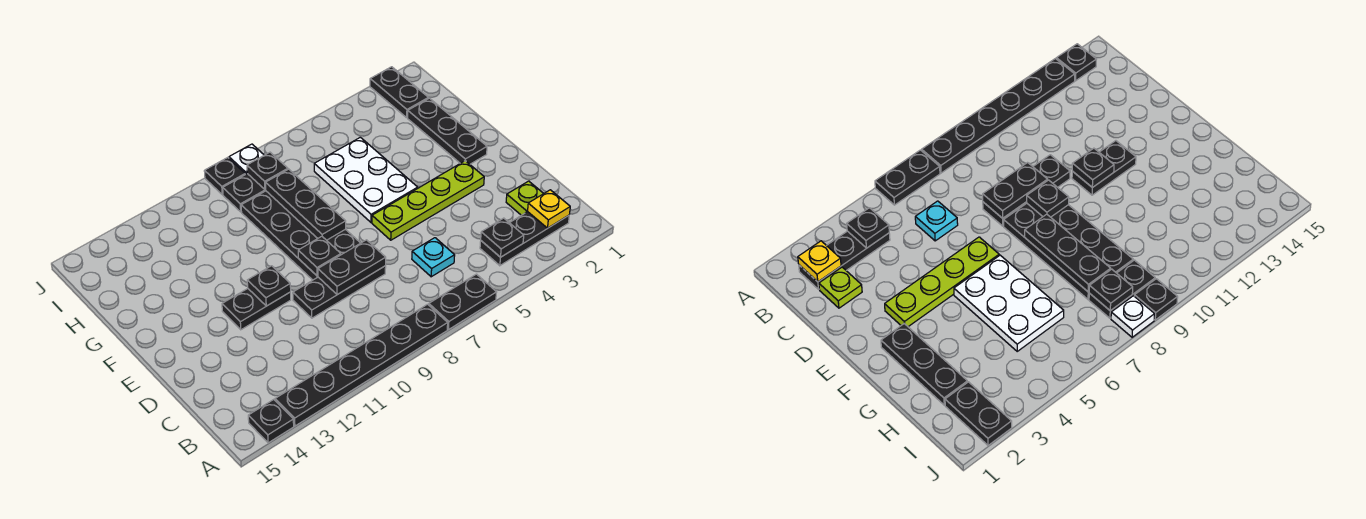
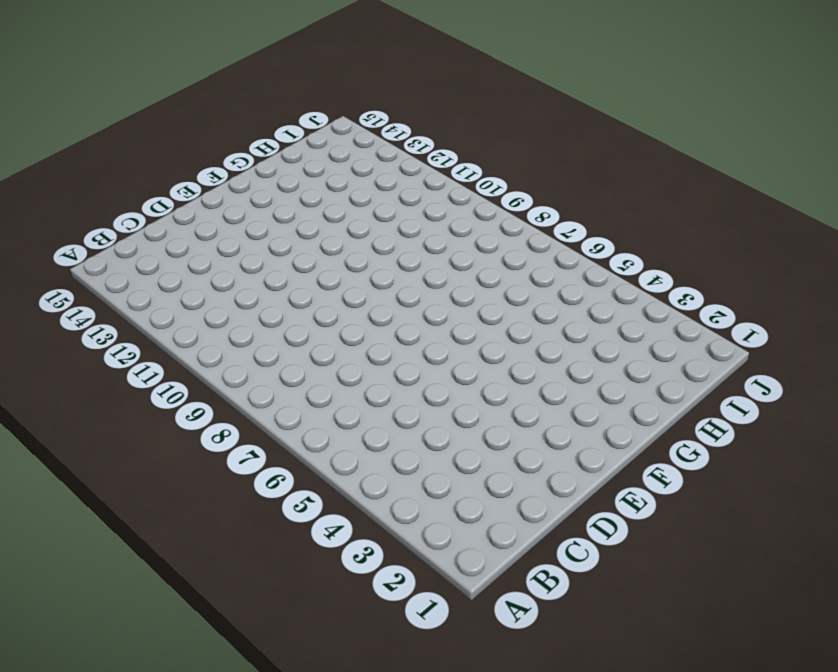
none -> black plate A6:A7 level 1
none -> black plate A8:A13 level 1
none -> black plate A14 level 1

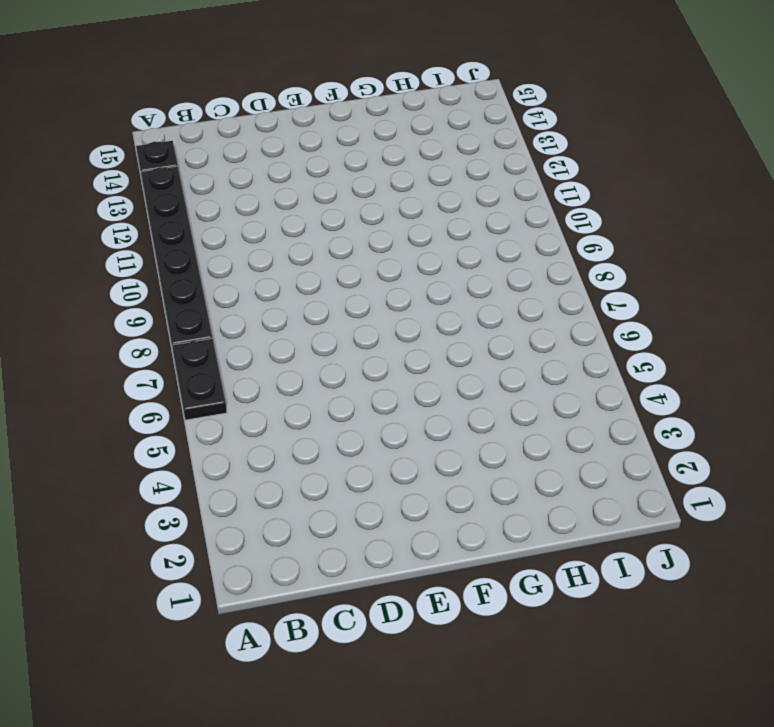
none -> black plate B2:B4 level 1
none -> lime plate C2 level 1
none -> cyan plate C6 level 1

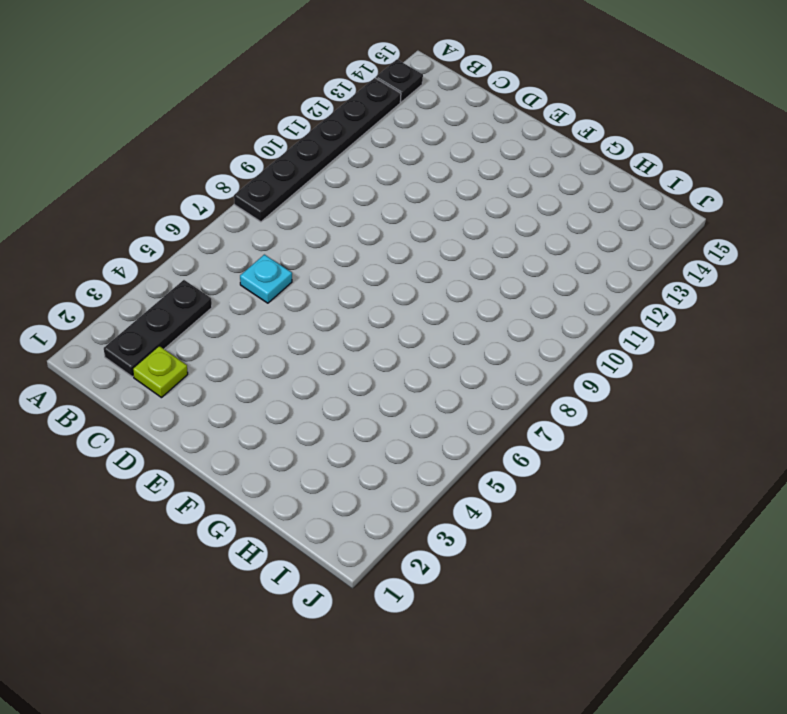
none -> black plate A6:A7 level 1
none -> black plate D8:D10 level 1
none -> lime plate E3:E6 level 1

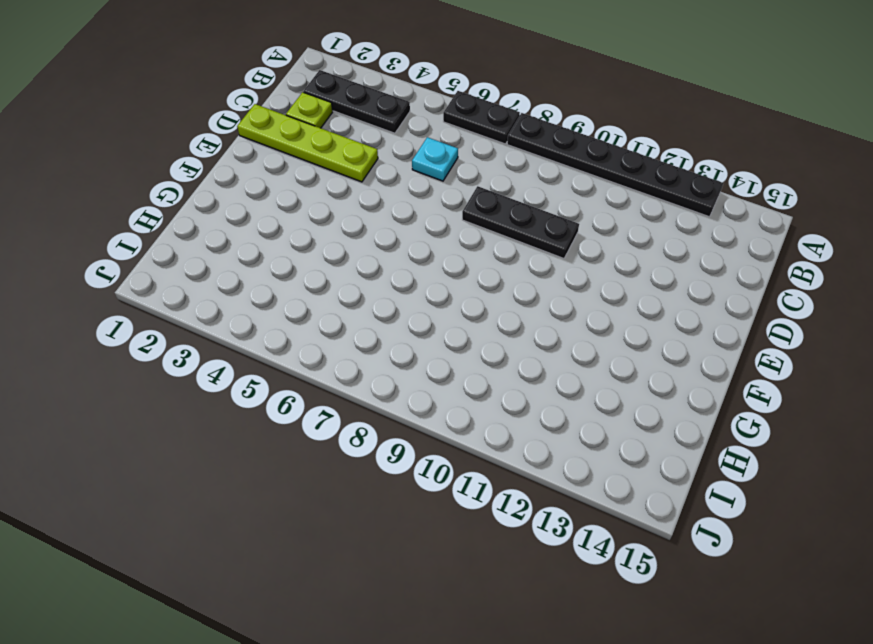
lime plate D1:D4 level 1 -> lime plate E3:E6 level 1
none -> black plate A14 level 1
none -> black plate E8:H9 level 1
none -> black plate E11:E12 level 1

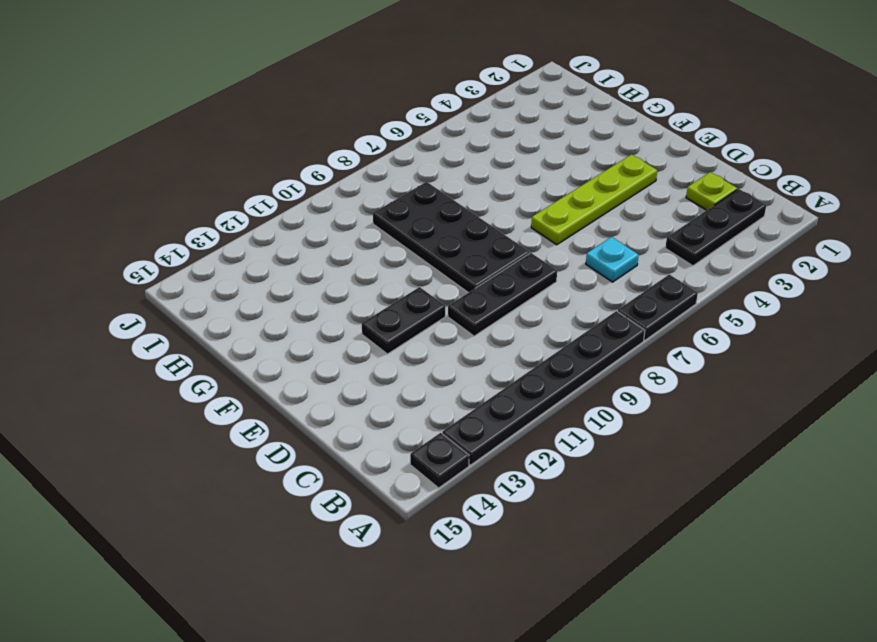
none -> black plate F2:H2 level 1
none -> white plate F5:H6 level 1
none -> black plate I2:J2 level 1

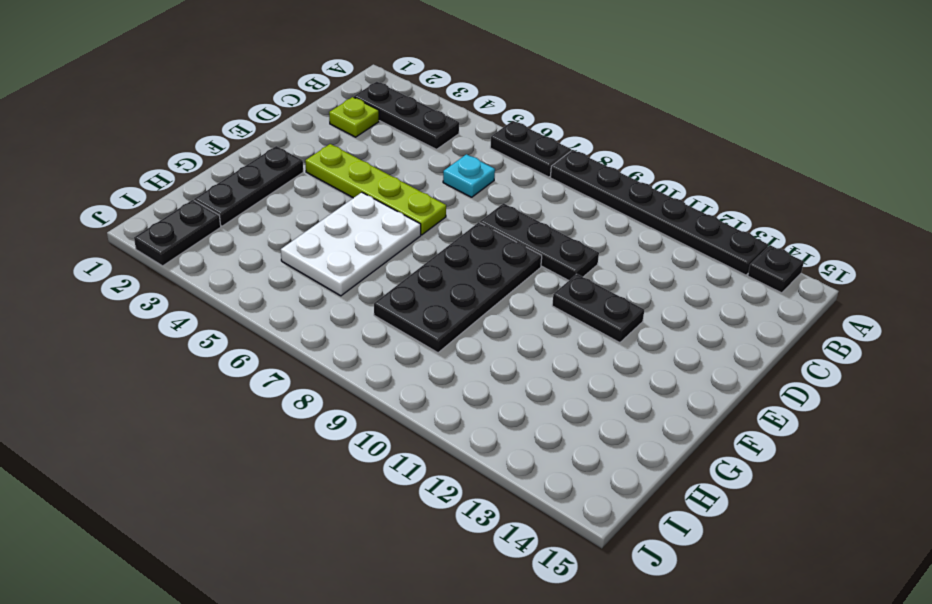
none -> black plate I8:I9 level 1
none -> white plate J8 level 1
none -> black plate J9 level 1

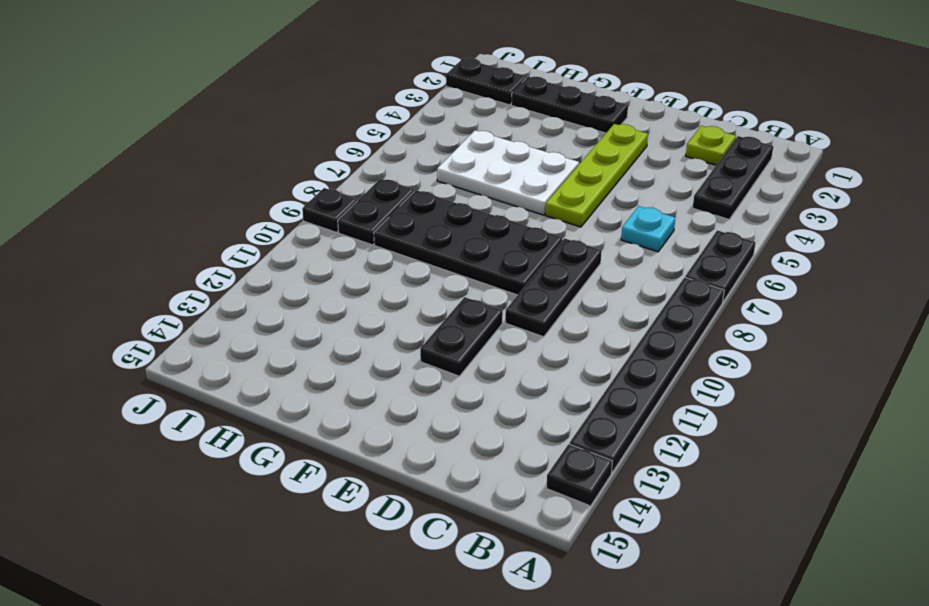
none -> white plate J8 level 1
none -> yellow plate B2 level 2
none -> black plate B4 level 2

